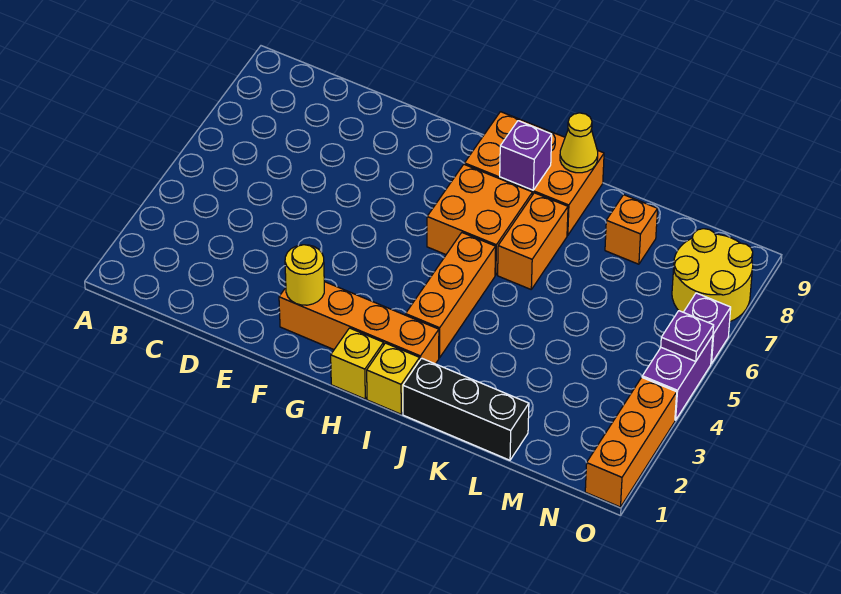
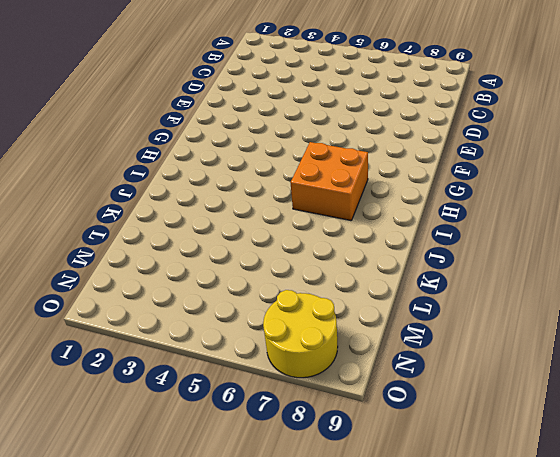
none -> orange brick F2:I2 level 1
none -> yellow brick H1 level 1
none -> orange brick H8:J9 level 1

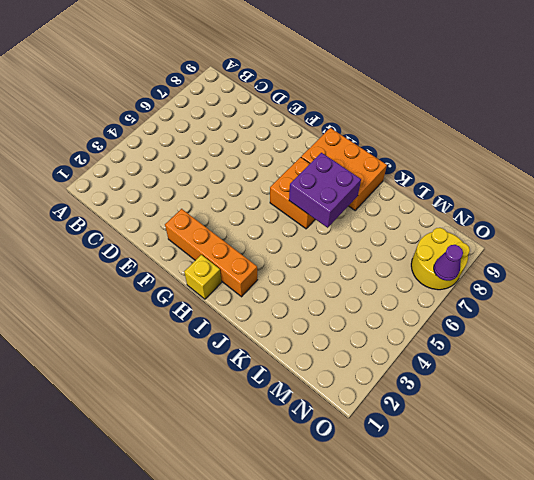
purple brick I6:J7 level 2 -> none
purple cone O7 level 2 -> none
none -> yellow brick I1 level 1
none -> orange brick I3:I5 level 1
none -> black brick J1:L1 level 1

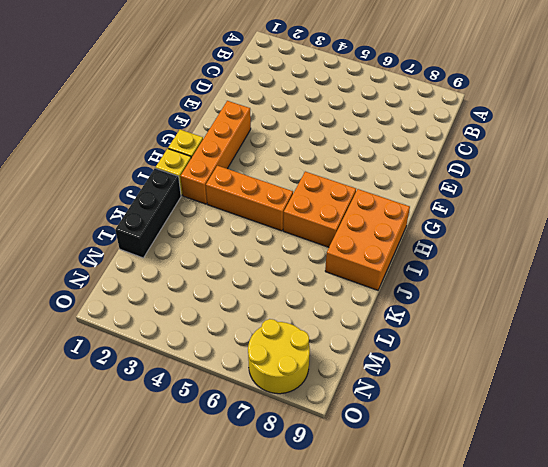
none -> orange brick J6:J7 level 1
none -> orange brick L8 level 1
none -> orange brick O1:O3 level 1

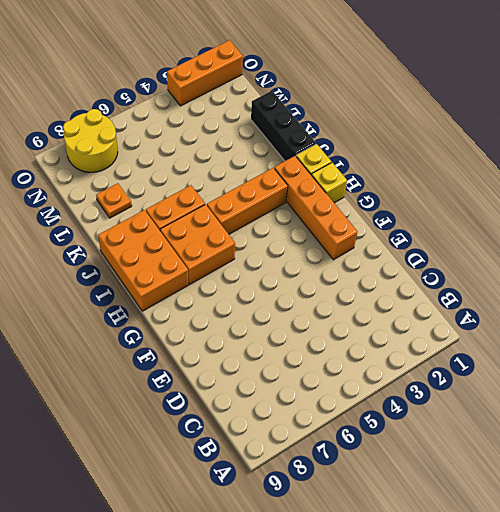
orange plate L8 level 1 -> orange brick L8 level 1
none -> purple brick O4:O5 level 1
none -> purple brick O6 level 1
none -> yellow round brick F2 level 2

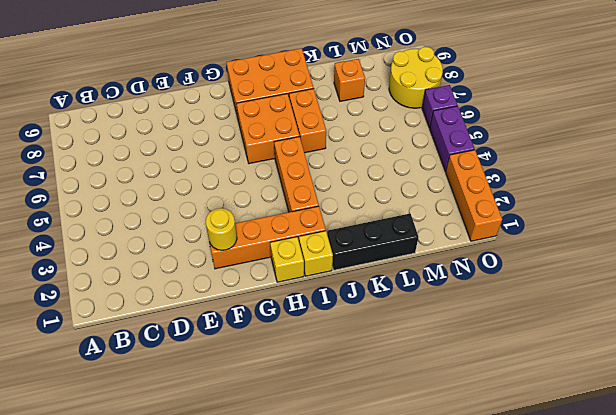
none -> purple brick I8 level 2
none -> yellow cone J9 level 2
none -> purple plate O5 level 2

